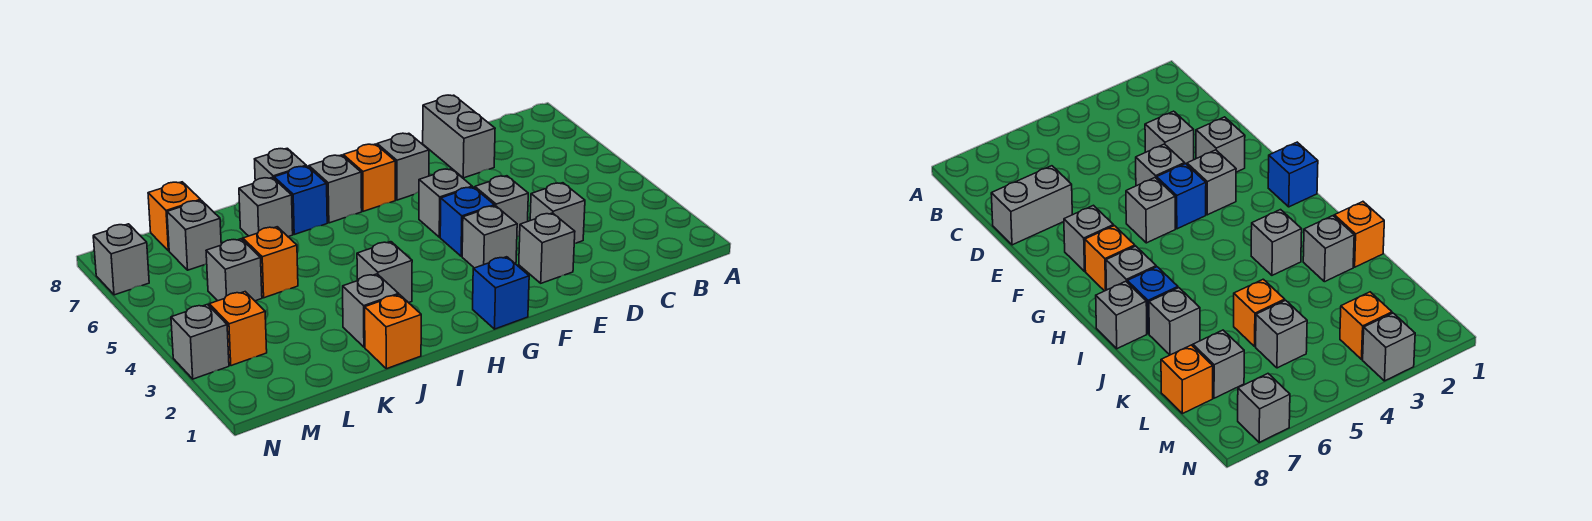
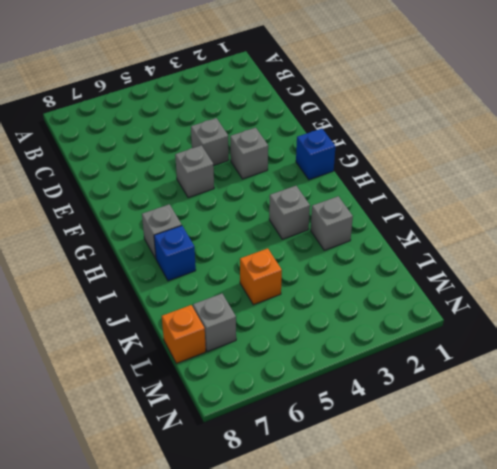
none -> grey brick D3 level 1
none -> grey brick D7:D8 level 1
none -> grey brick E2 level 1

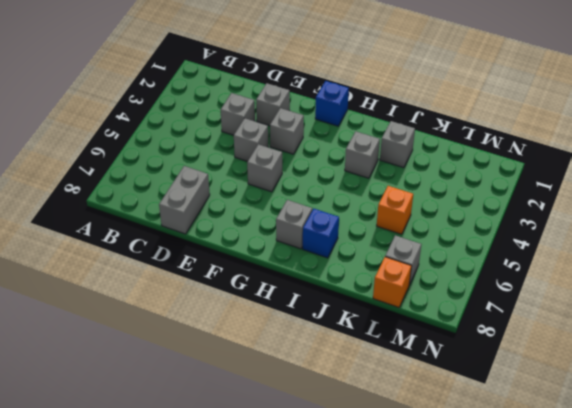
none -> blue brick F4 level 1
none -> grey brick F7 level 1
none -> orange brick G7 level 1

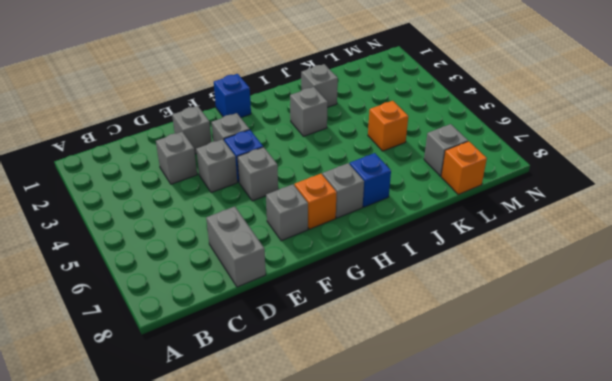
none -> grey brick I8 level 1
none -> orange brick J1 level 1
none -> grey brick J7 level 1

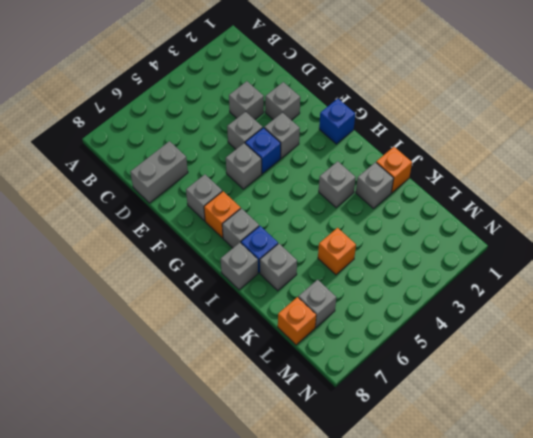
none -> grey brick L5 level 1
none -> orange brick M3 level 1
none -> grey brick N3 level 1

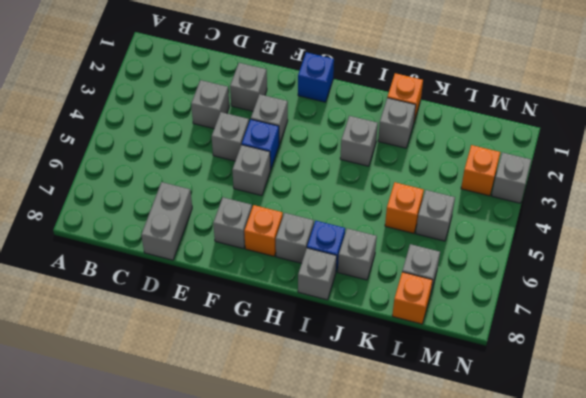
none -> grey brick N7 level 1

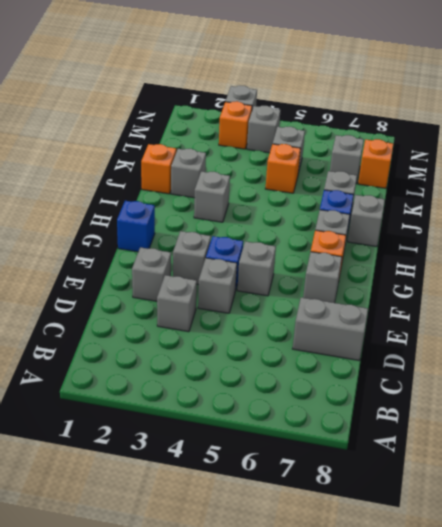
grey brick M4 level 1 -> grey brick N7 level 1

